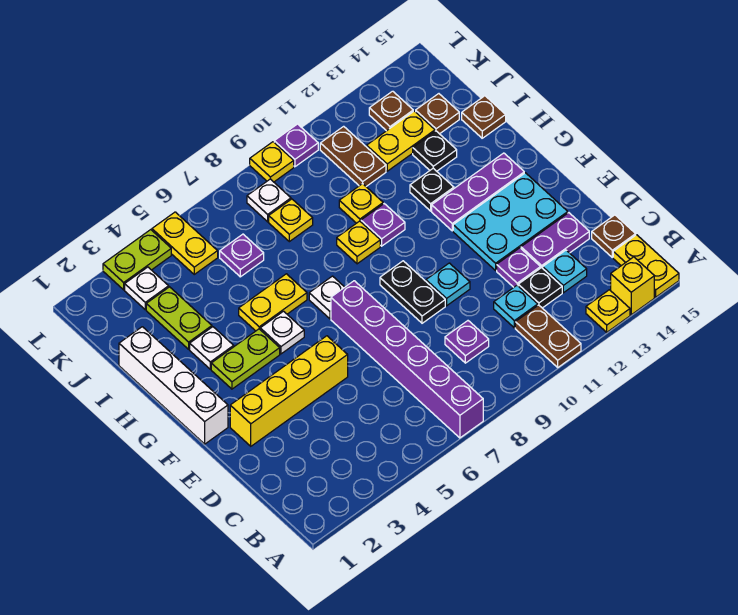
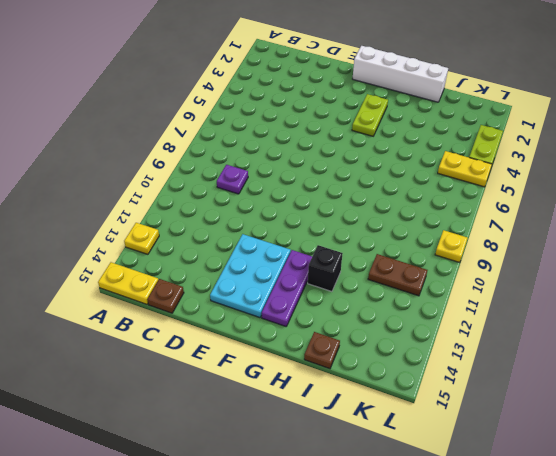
black brick H12 level 1 -> black plate H12 level 1
none -> purple brick A7:F7 level 1
none -> brown plate A11:B11 level 1
none -> yellow brick A14 level 1
none -> cyan plate C11 level 1

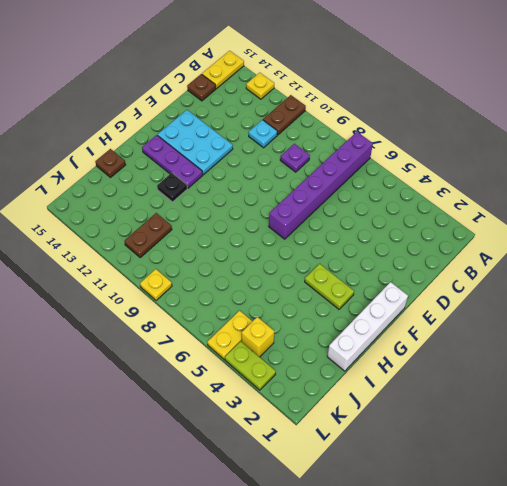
yellow brick K4 level 1 -> yellow brick A14 level 1
none -> black plate C12 level 1
none -> cyan plate C13 level 1
none -> purple plate D12 level 1
none -> purple plate D13:D14 level 1

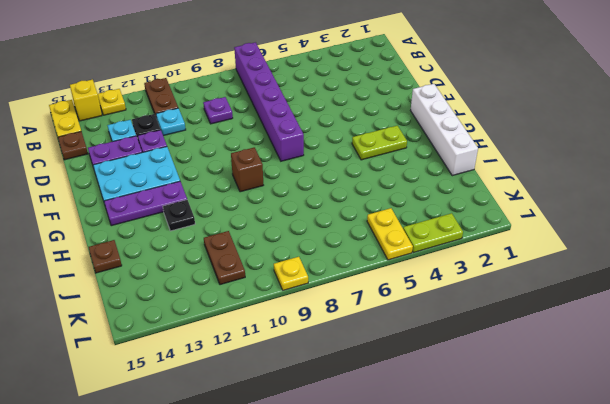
brown brick G9 level 1 -> none
none -> yellow brick E2:E5 level 1
none -> black plate E9:F9 level 1
none -> cyan plate E10 level 1
none -> white plate G5 level 1

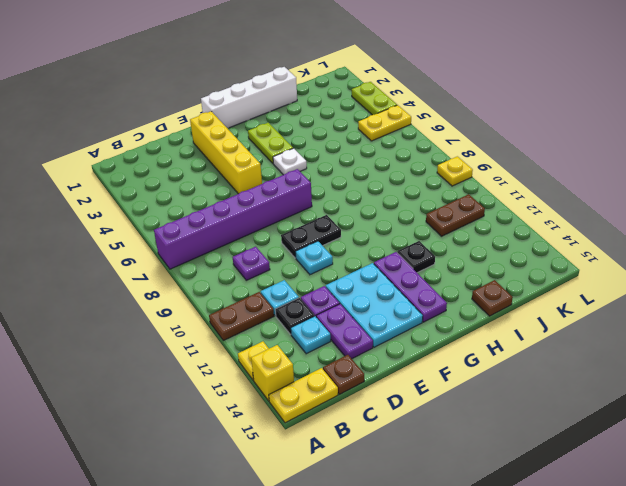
none -> white plate G7 level 1
none -> white plate H3 level 1
none -> yellow plate H5:H6 level 1
none -> yellow plate H9 level 1

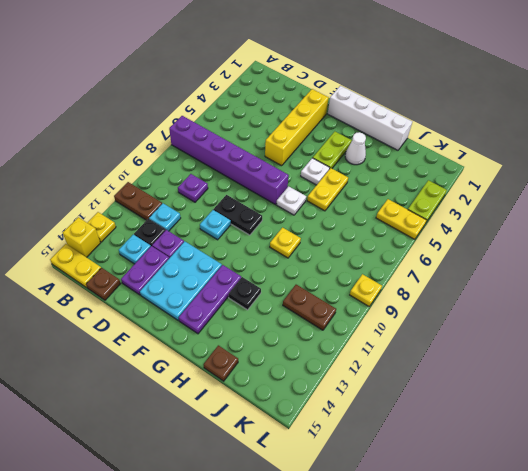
white cone H3 level 1 -> white plate H3 level 1
none -> purple plate H10 level 1
none -> lime plate I3:J3 level 1
none -> yellow plate I10 level 1
none -> black plate I13 level 1

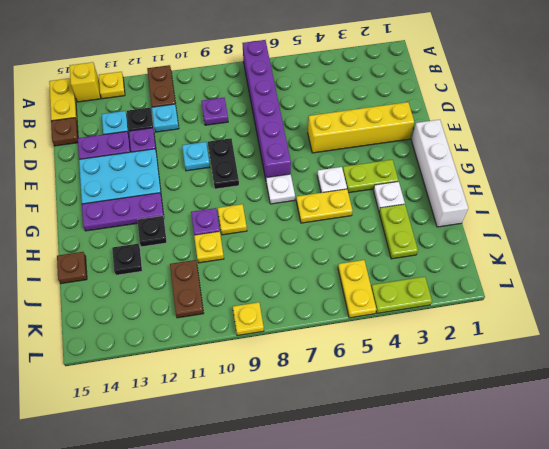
none -> purple plate J6 level 1
none -> yellow plate J8 level 1
none -> yellow plate J12:J13 level 1
none -> brown plate J14 level 1

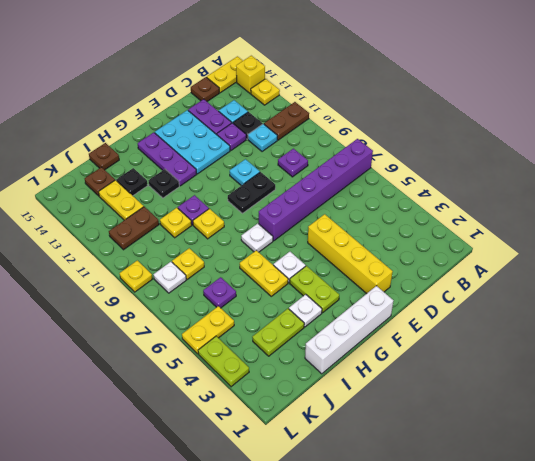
none -> white plate K3 level 1
none -> brown plate K13 level 1
none -> purple plate L10 level 1

